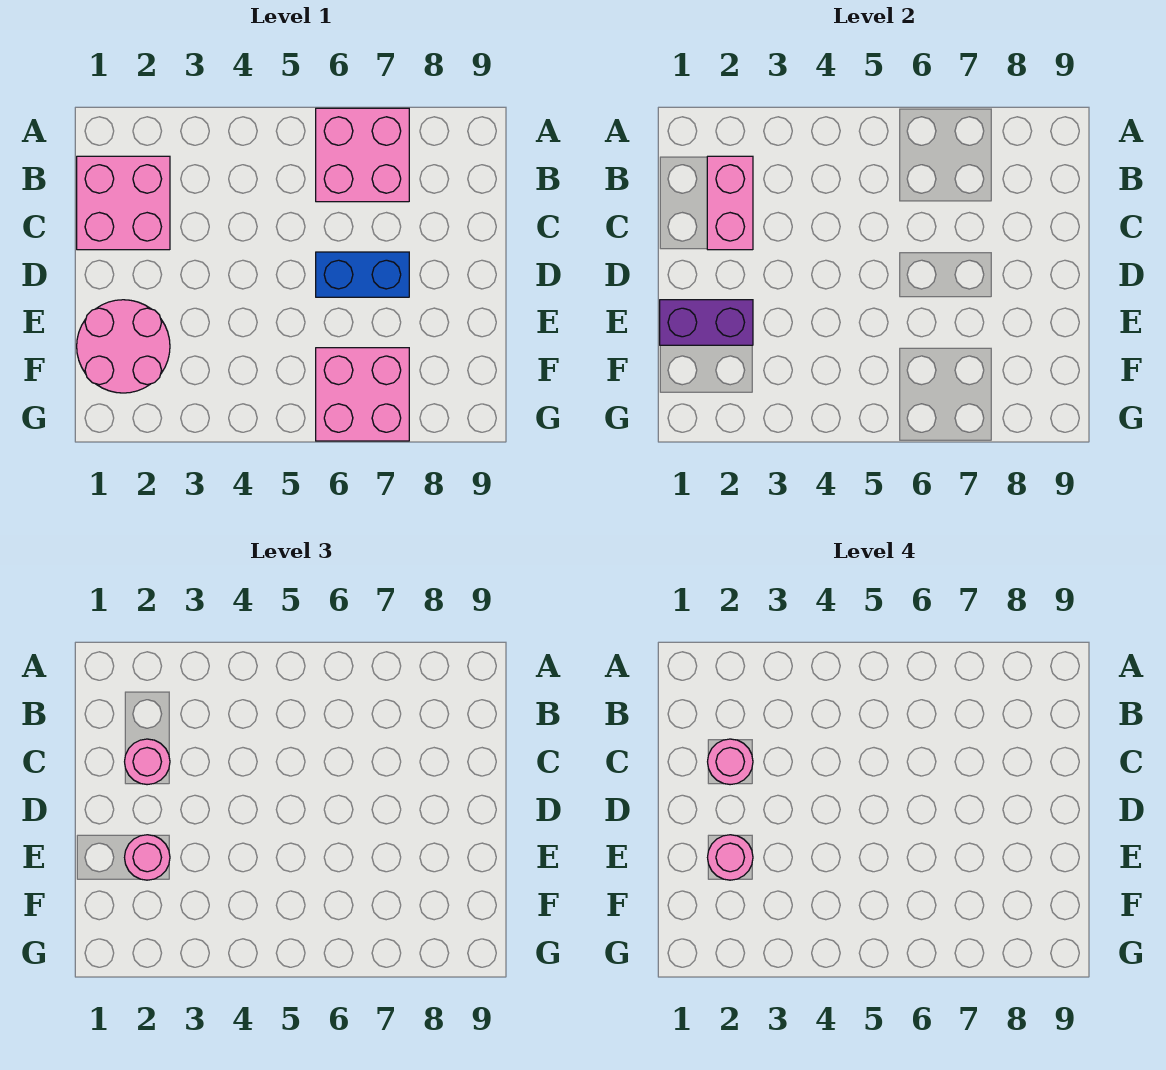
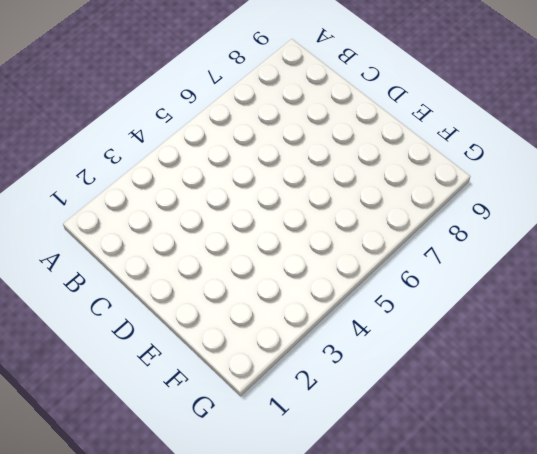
none -> pink brick A6:B7 level 1
none -> pink brick B1:C2 level 1

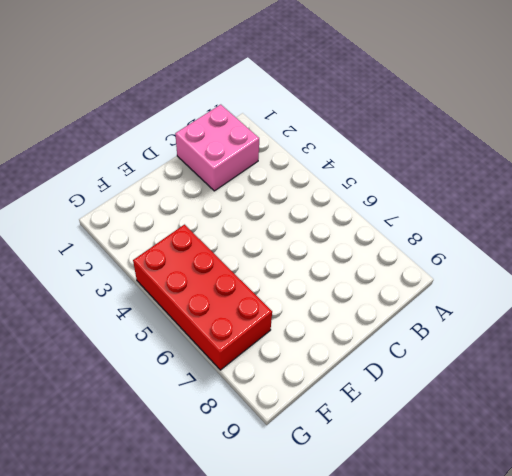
red brick F4:G7 level 1 -> pink brick F6:G7 level 1
none -> pink brick A6:B7 level 1
none -> blue brick D6:D7 level 1

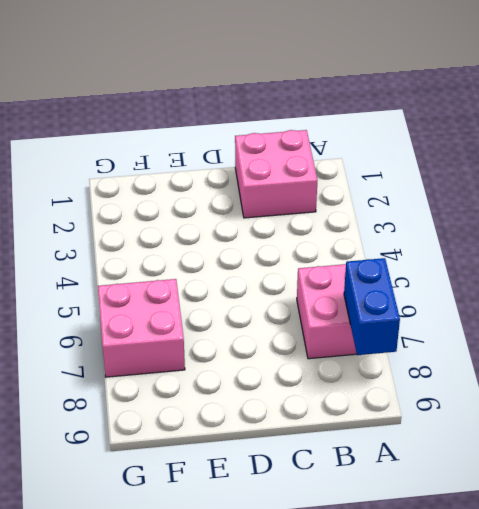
blue brick A7:A8 level 2 -> blue brick D6:D7 level 1
none -> pink round brick E1:F2 level 1
none -> pink brick B2:C2 level 2

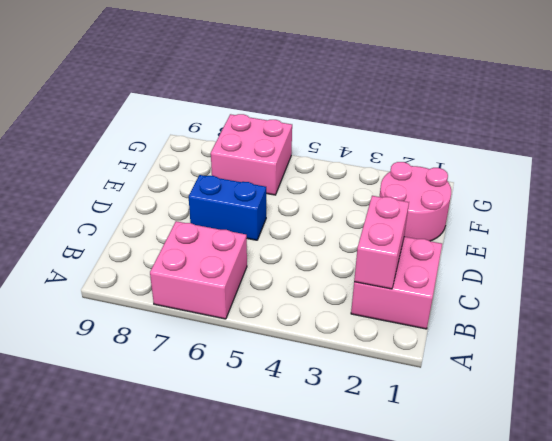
none -> purple brick E1:E2 level 2
none -> pink round brick C2 level 3

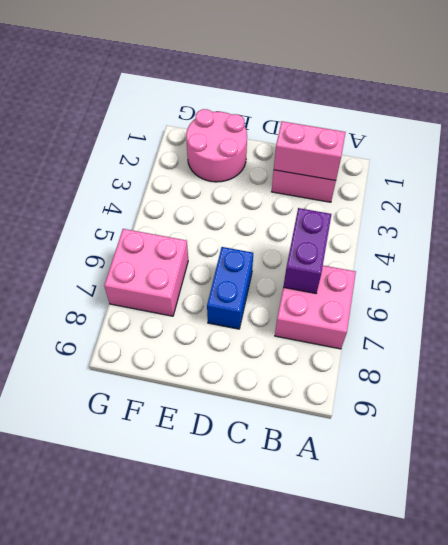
purple brick B5:B6 level 2 -> purple brick E1:E2 level 2
none -> pink round brick C2 level 3
none -> pink round brick E2 level 3

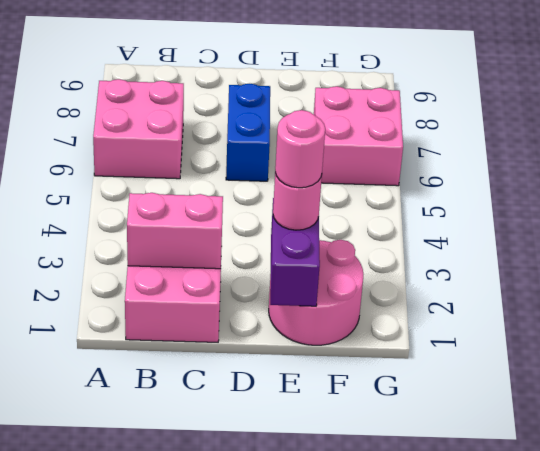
none -> pink round brick C2 level 3
none -> pink round brick C2 level 4

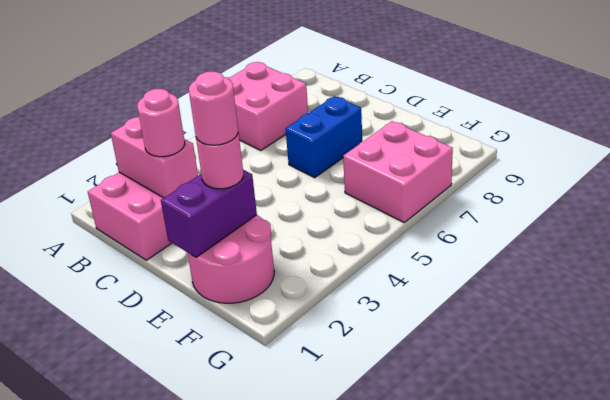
none -> pink round brick C2 level 4

